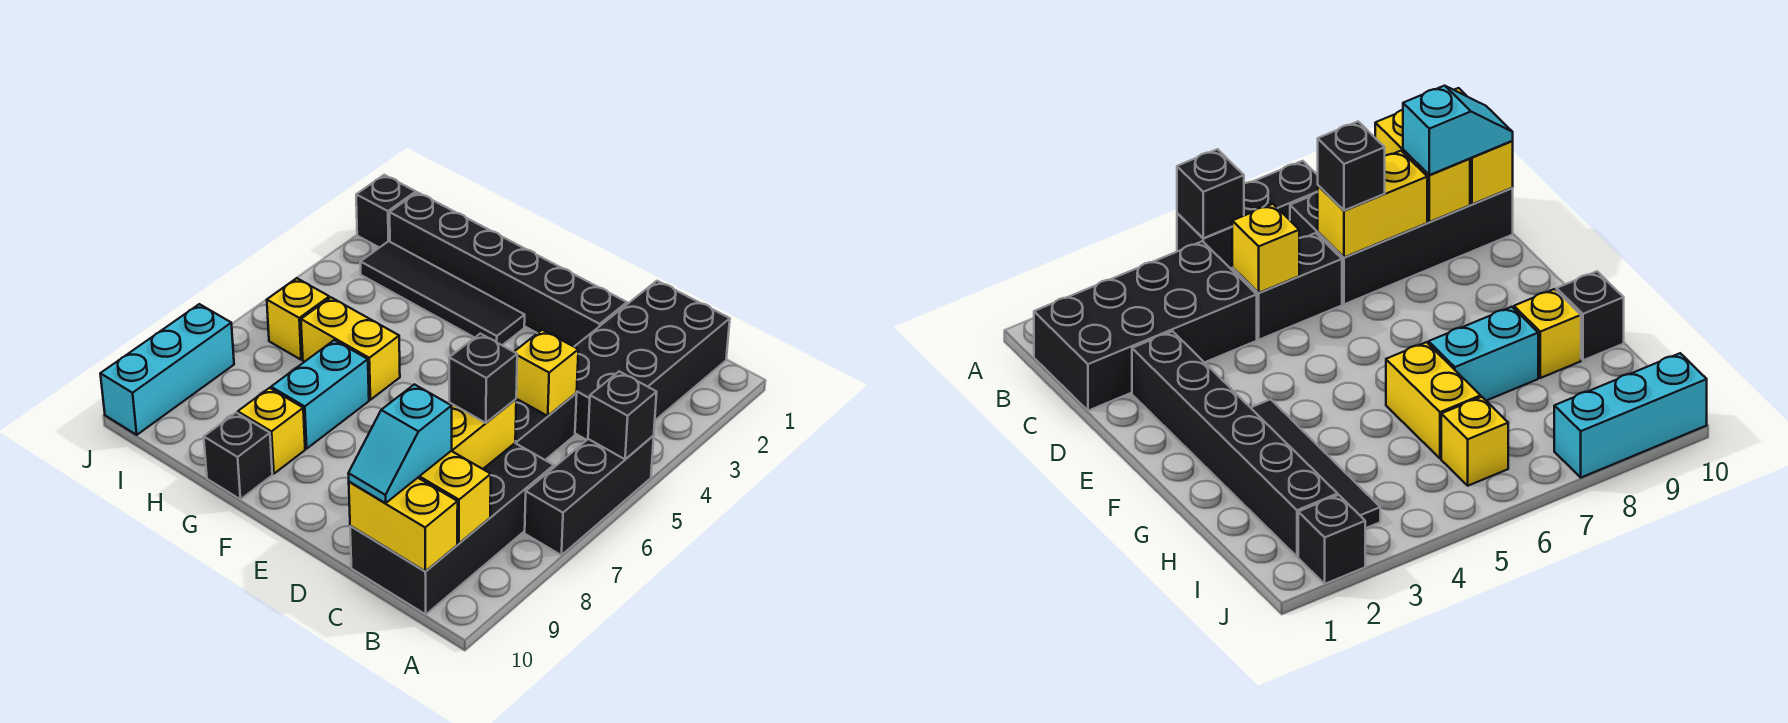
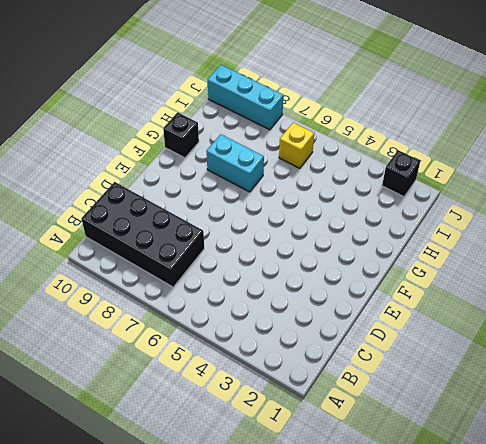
none -> black brick A5:A7 level 1
none -> black brick B1:C4 level 1
none -> black brick C5:C6 level 1

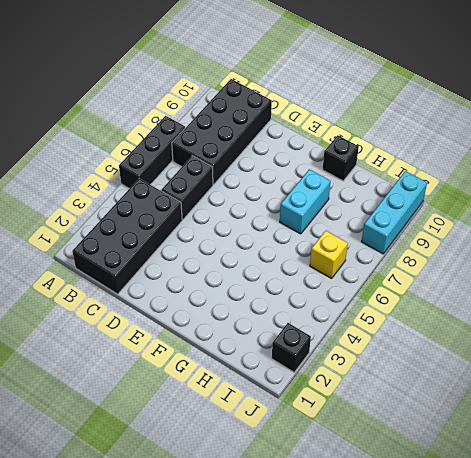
none -> black brick D2:I2 level 1
none -> black tile F3:I3 level 1
none -> yellow brick G6:H6 level 1

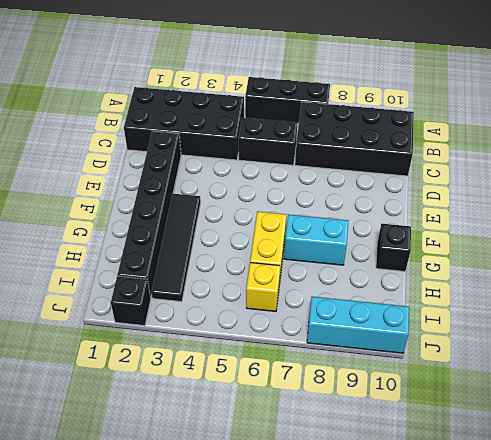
none -> yellow brick G9 level 1
none -> black brick A5 level 2
none -> yellow brick B9:C9 level 2

